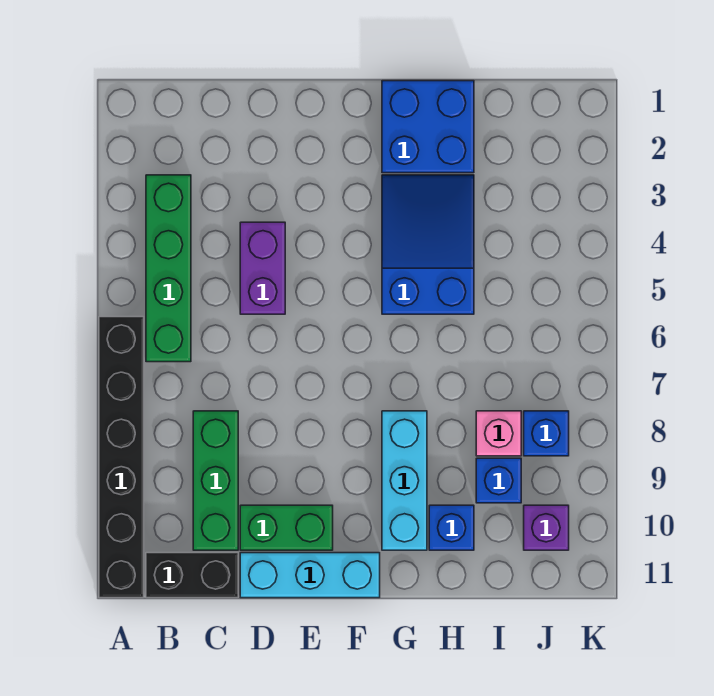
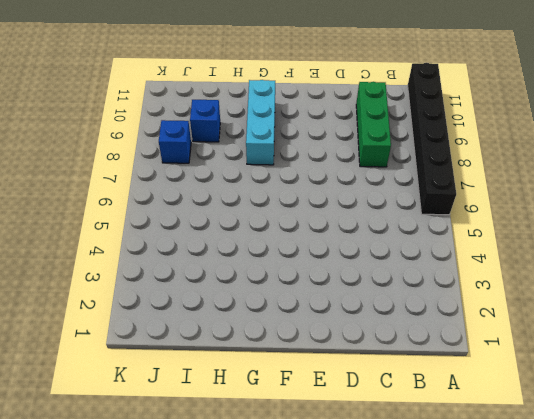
none -> green brick B3:B6 level 1
none -> black brick B11:C11 level 1
none -> purple brick D4:D5 level 1

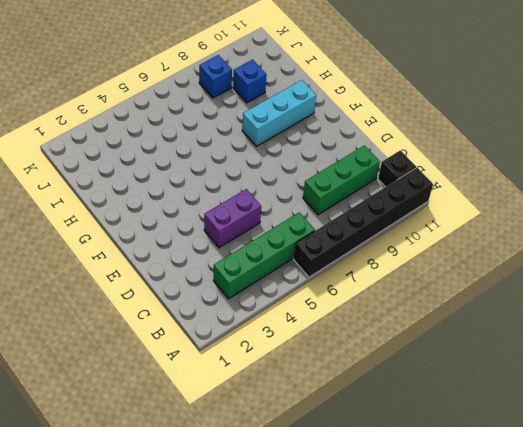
black brick B11 level 1 -> black brick B11:C11 level 1
none -> green brick D10:E10 level 1
none -> cyan brick D11:F11 level 1
none -> blue brick G1:H2 level 1

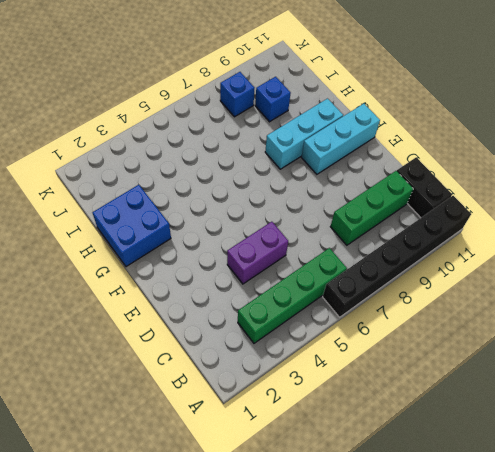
cyan brick F9:F11 level 1 -> cyan brick D11:F11 level 1
none -> green brick D10:E10 level 1
none -> blue slope G3:H5 level 1 top 5
none -> blue brick H10 level 1

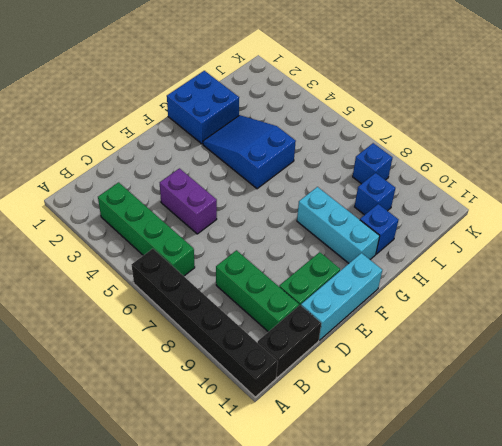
none -> pink brick I8 level 1
none -> purple brick J10 level 1

